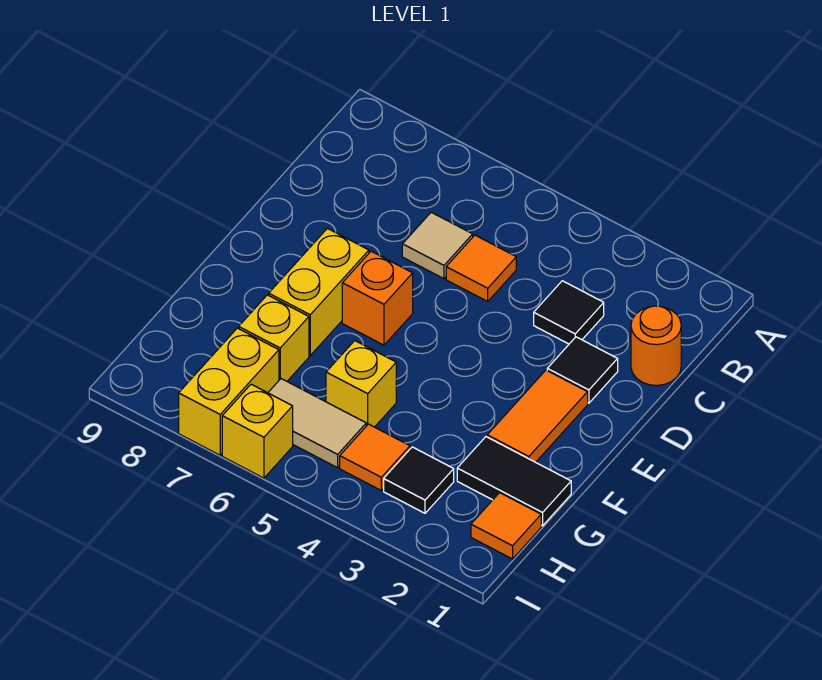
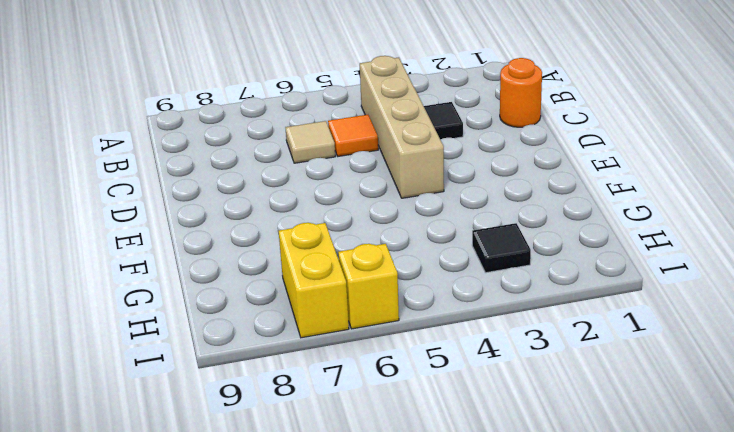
tan brick B4:E4 level 1 -> none
none -> black tile D2 level 1
none -> orange tile E2:F2 level 1
none -> orange brick E6 level 1

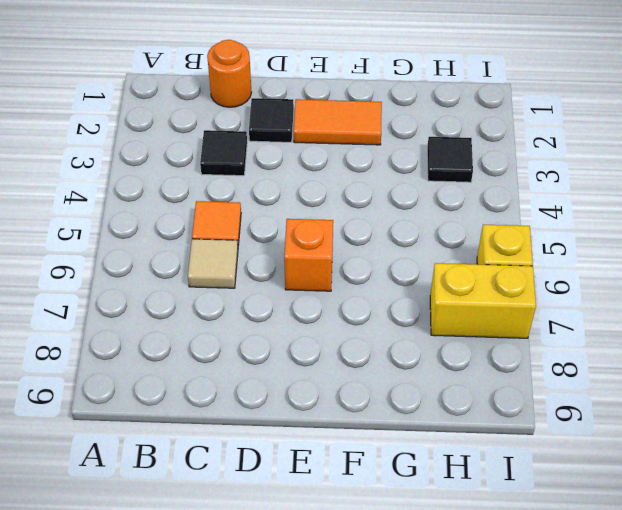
none -> yellow brick E7:F7 level 1
none -> black tile G1:G2 level 1
none -> yellow brick G5 level 1

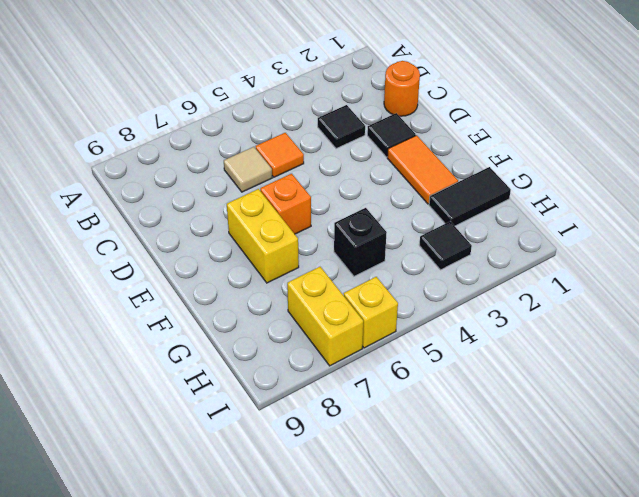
black brick G5 level 1 -> yellow brick G5 level 1
none -> yellow brick G7 level 1
none -> orange tile H1 level 1
none -> orange tile H4 level 1

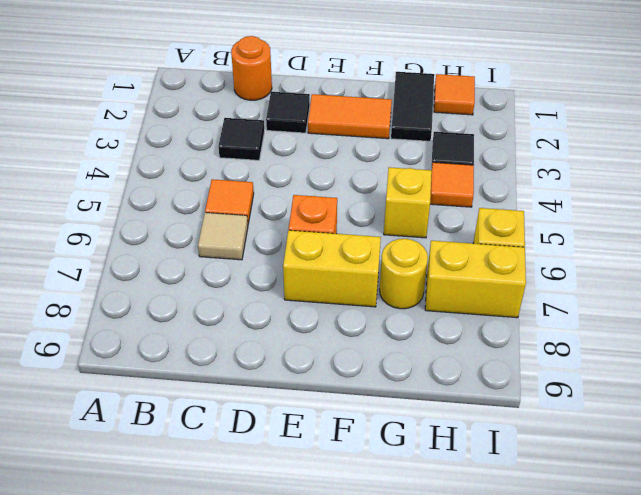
yellow round brick G7 level 1 -> yellow brick G7 level 1
none -> tan tile H5:H6 level 1

